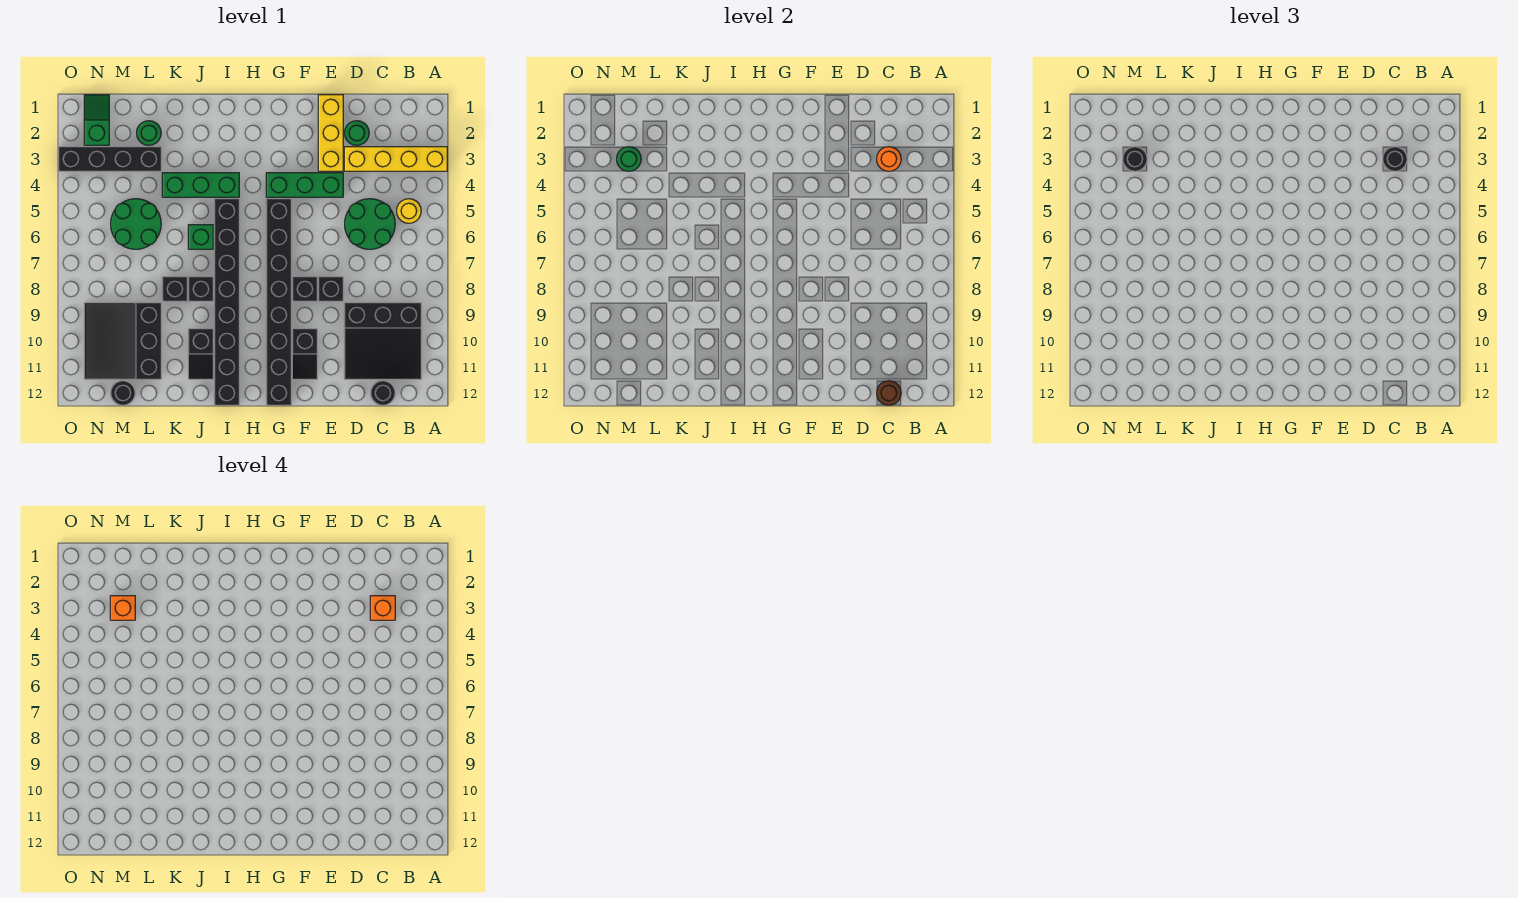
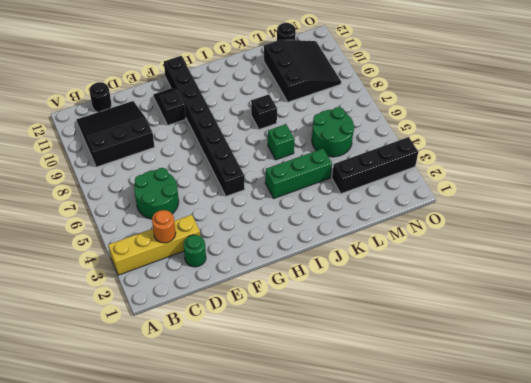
none -> yellow round brick B5 level 1
none -> yellow brick E1:E3 level 1
none -> green brick E4:G4 level 1
none -> black brick E8 level 1

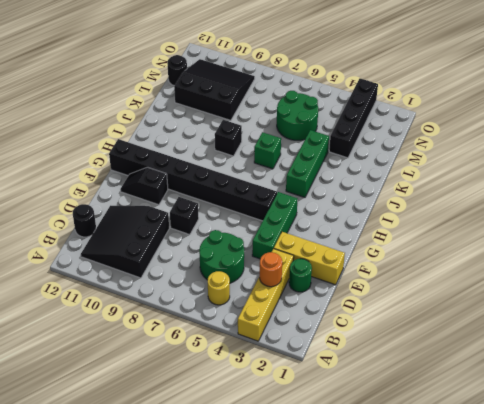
none -> black brick F8 level 1
none -> black brick I5:I12 level 1
none -> black slope J10:J11 level 1 top 10
none -> black brick K8 level 1

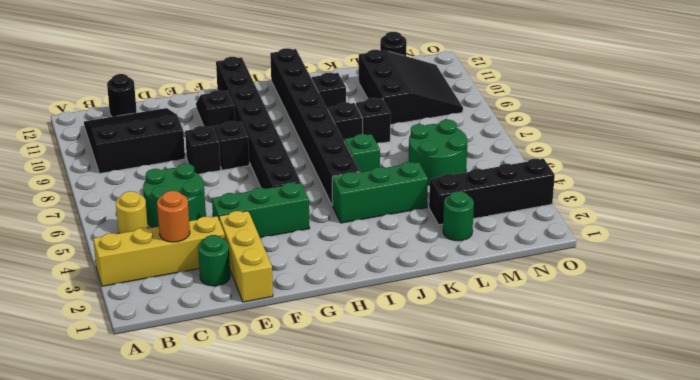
none -> green slope N1:N2 level 1 top 2
none -> brown round brick C12 level 2
none -> green round brick M3 level 2
none -> black round brick C3 level 3

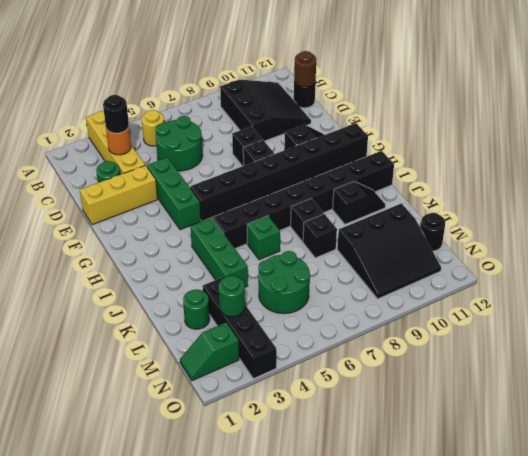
none -> black round brick M3 level 3
none -> orange brick C3 level 4
none -> orange brick M3 level 4

